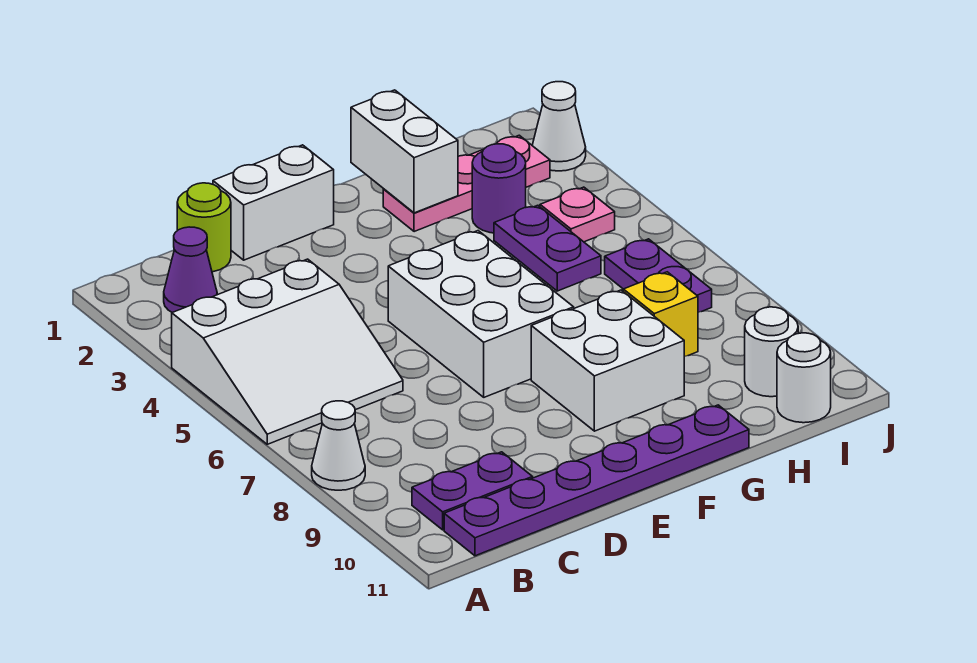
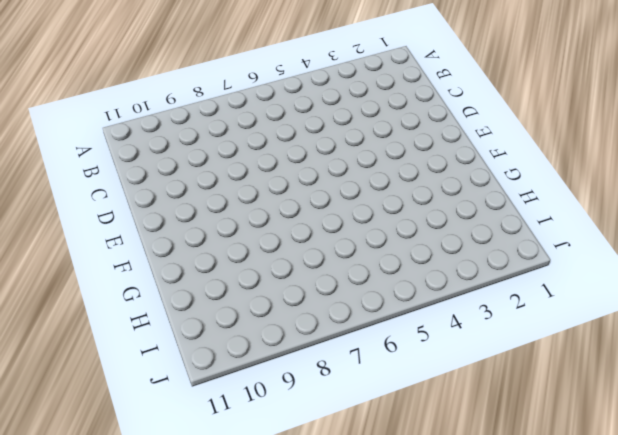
none -> white slope A4:C6 level 1 top 4
none -> white cone A8 level 1
none -> purple cone B2 level 1

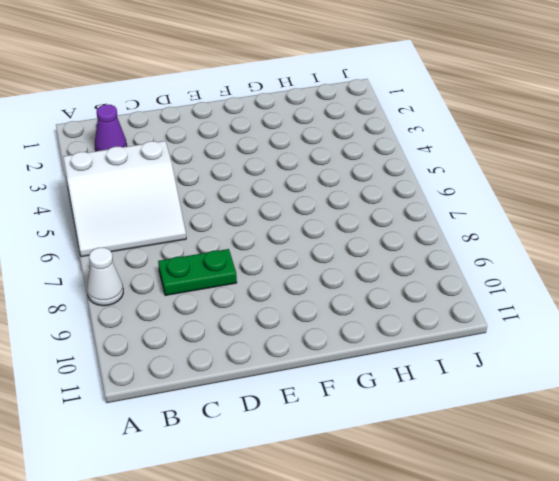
green plate C8:D8 level 1 -> none
none -> purple plate B10:C10 level 1
none -> purple plate B11:G11 level 1
none -> lime round brick C1 level 1

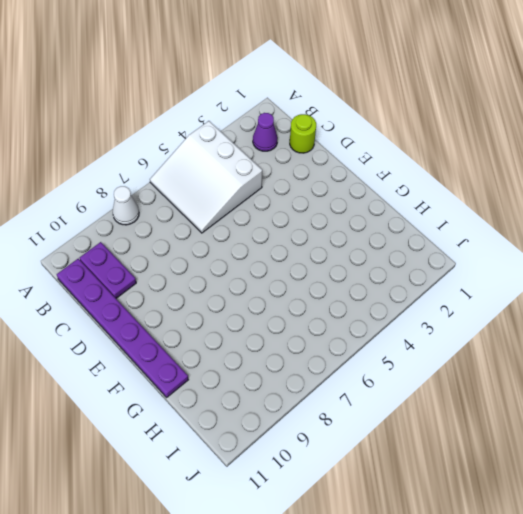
none -> white brick D1:E1 level 1
none -> white brick E5:F7 level 1
none -> white brick F8:G9 level 1

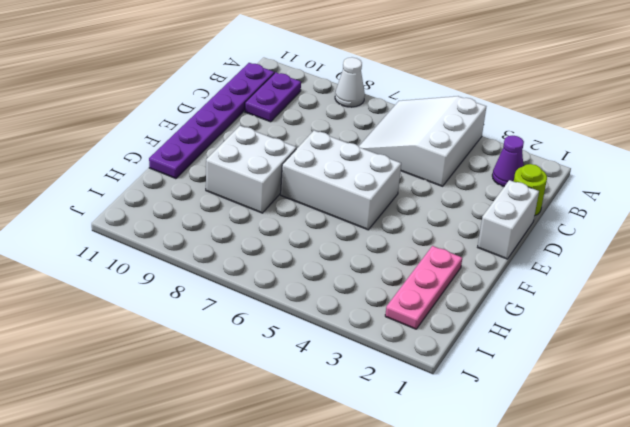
none -> purple round brick H3 level 1
none -> purple plate H4:H5 level 1
none -> yellow brick H8 level 1

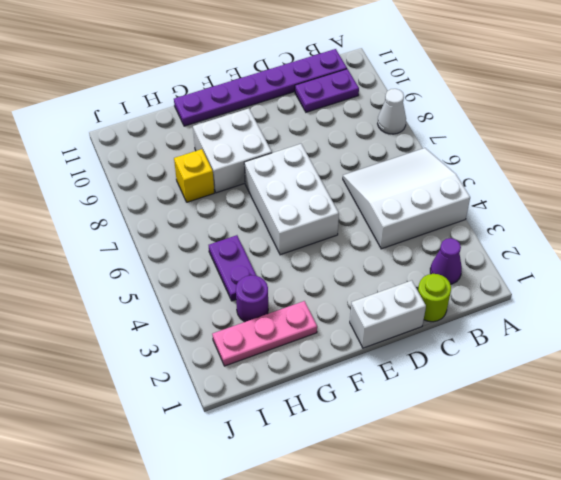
none -> pink plate I4 level 1
none -> purple plate I6:I7 level 1
none -> white round brick I10 level 1

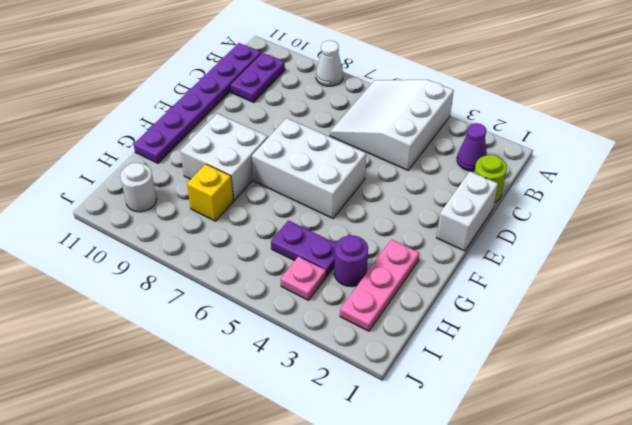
none -> purple plate I6:I7 level 1
none -> white round brick I11 level 1
none -> white cone J2 level 1

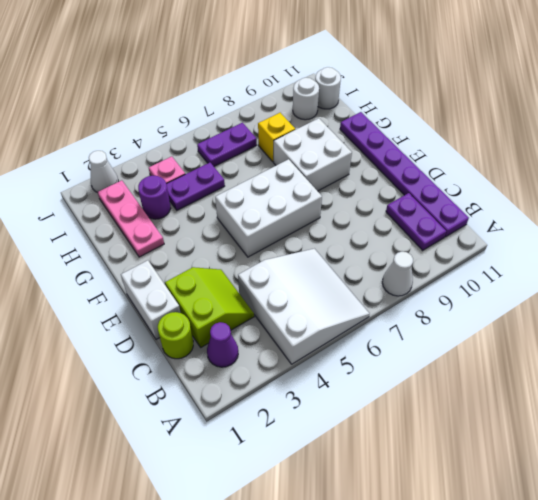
lime slope C2:D3 level 1 top 2 -> none
none -> white brick G1:G2 level 2

